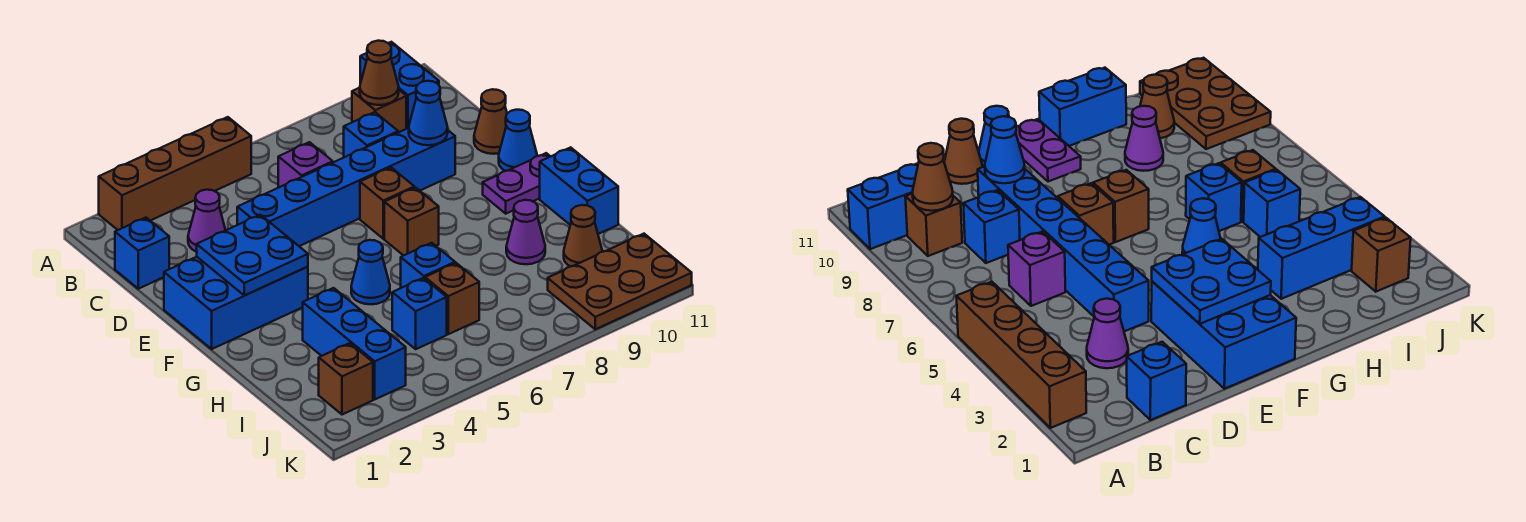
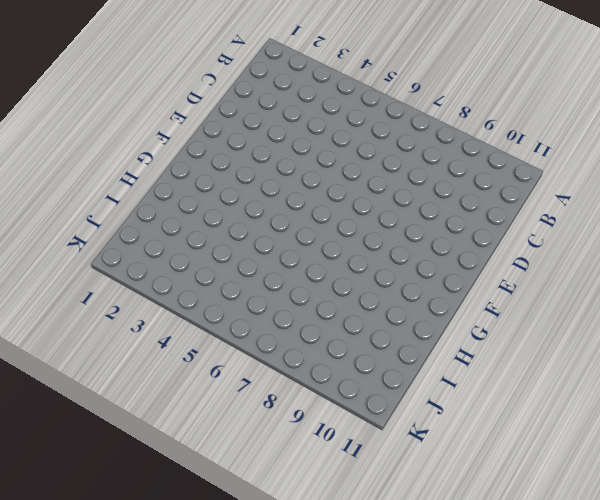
none -> brown brick A2:A5 level 1
none -> blue brick A10:B10 level 1
none -> brown brick B9 level 1

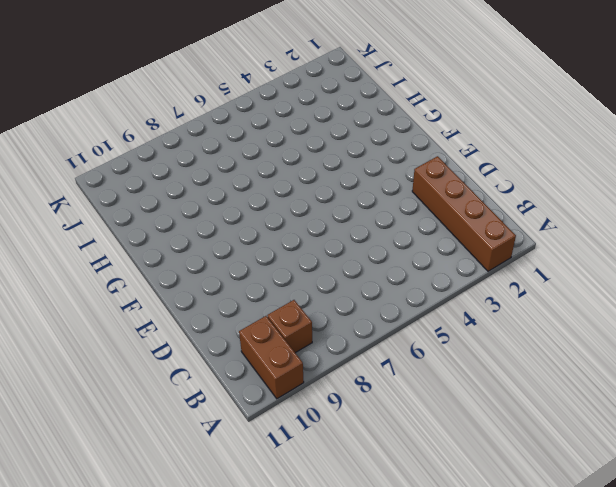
brown brick A2:D2 level 1 -> brown brick A2:A5 level 1
brown brick A10:B10 level 1 -> blue brick A10:B10 level 1
none -> blue brick C1 level 1
none -> purple cone C3 level 1
none -> purple brick C6 level 1

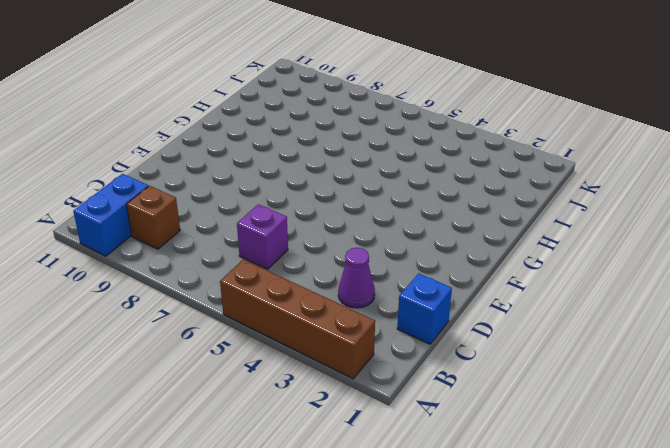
none -> blue brick C8 level 1
none -> blue brick D4:D9 level 1
none -> brown cone D11 level 1

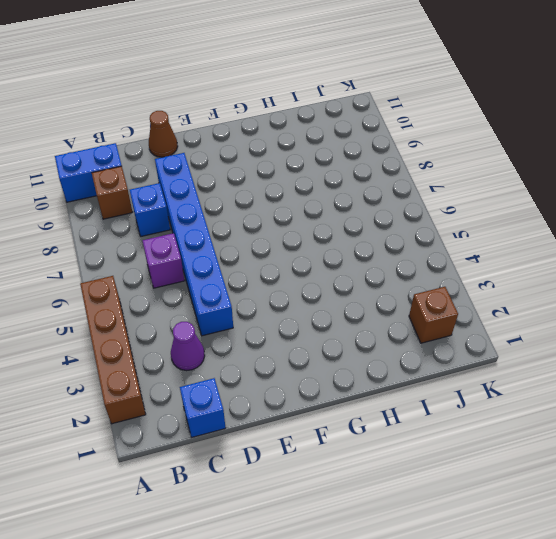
none -> blue brick E1:F3 level 1
none -> brown brick E7 level 1
none -> blue cone E11 level 1

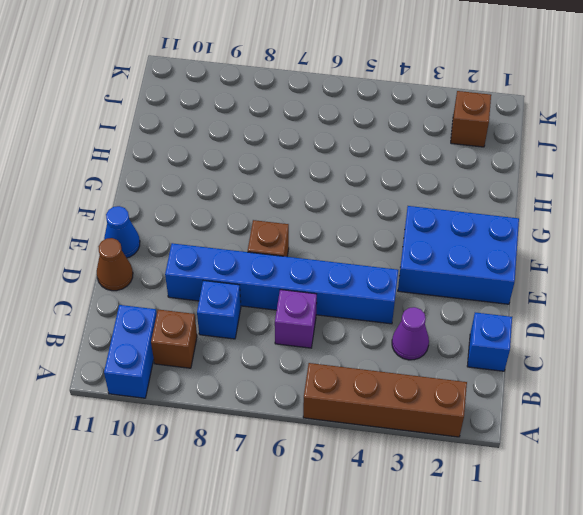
none -> brown brick F7 level 1
none -> purple plate F10:F11 level 1
none -> blue cone G5 level 1

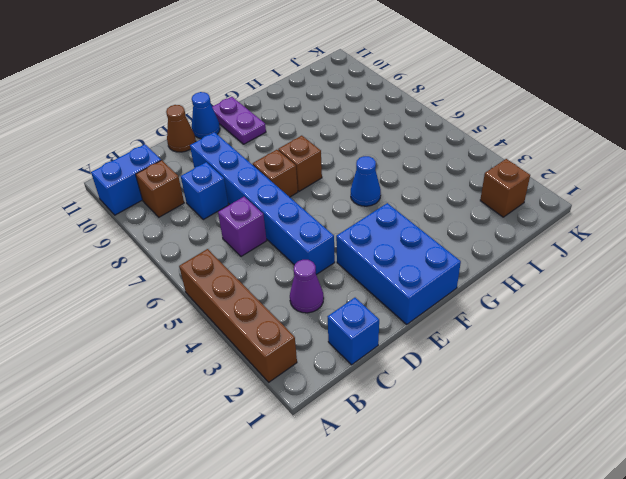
none -> blue brick G11:H11 level 1
none -> blue brick H3:J3 level 1
none -> blue brick H6 level 1

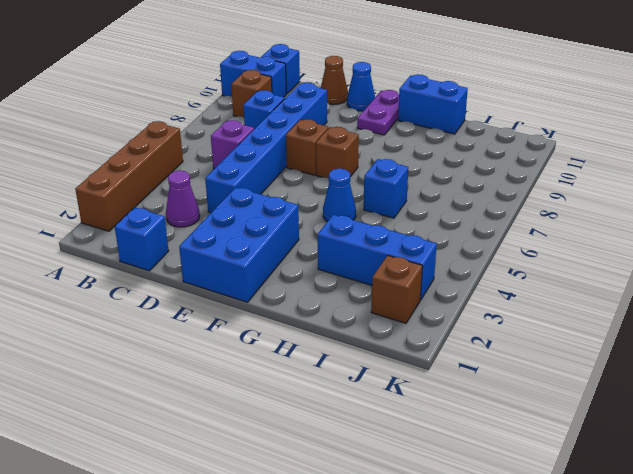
blue brick B11 level 1 -> blue brick I5 level 1
none -> purple cone H9 level 1
none -> brown brick I6 level 1
none -> brown cone I10 level 1

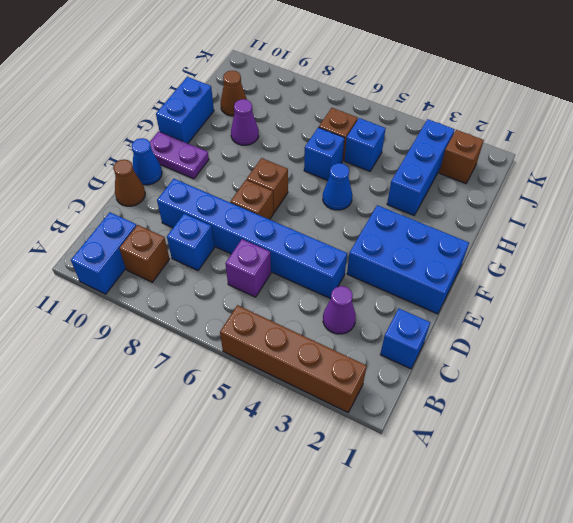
none -> brown plate J9:K11 level 1
none -> brown cone B9 level 2
none -> blue cone D9 level 2

